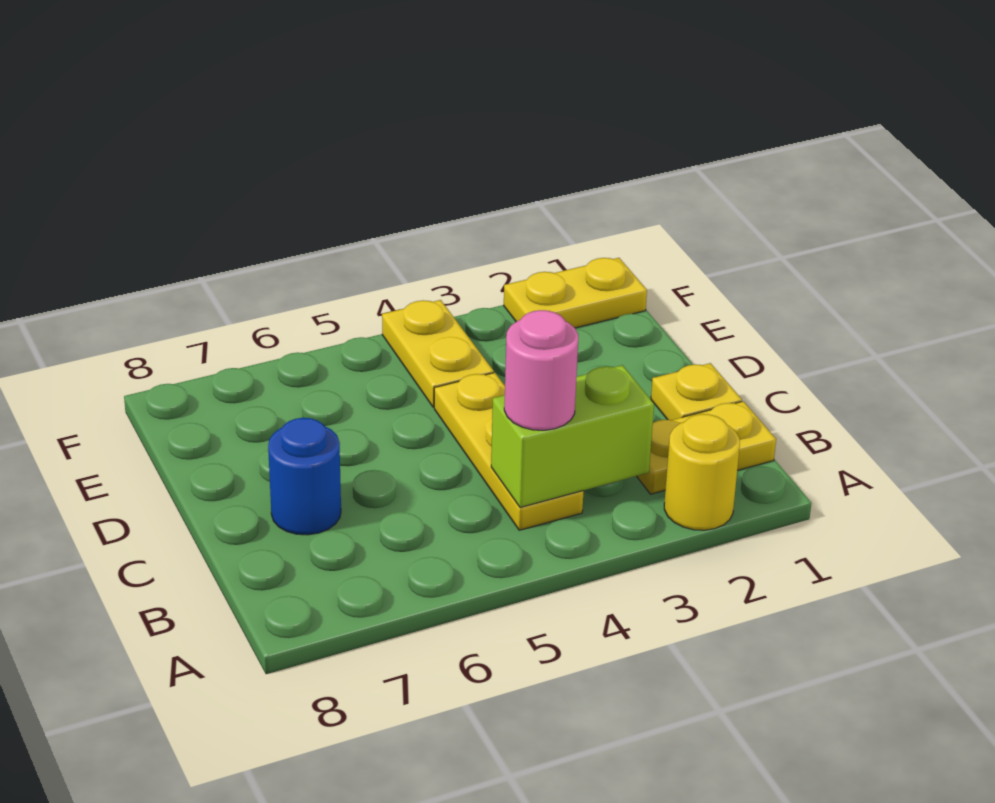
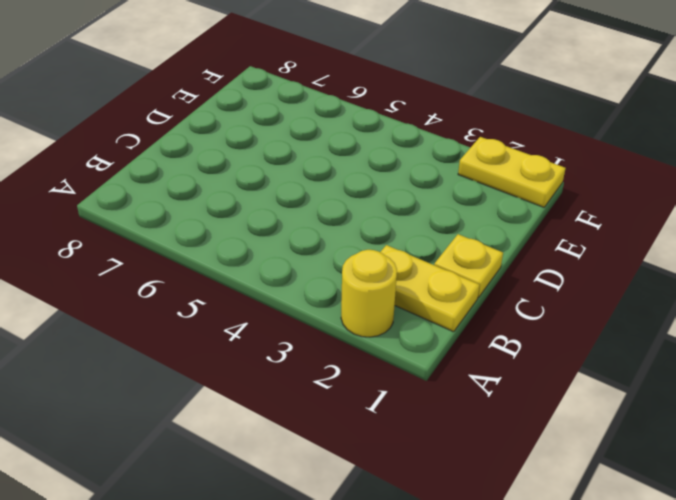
none -> yellow plate B4:D4 level 1
none -> blue round brick C7 level 1

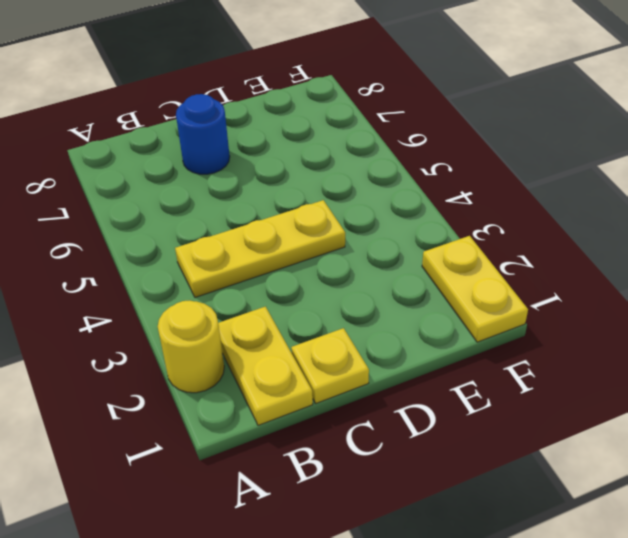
none -> yellow plate E4:F4 level 1
none -> lime brick B3:B4 level 2

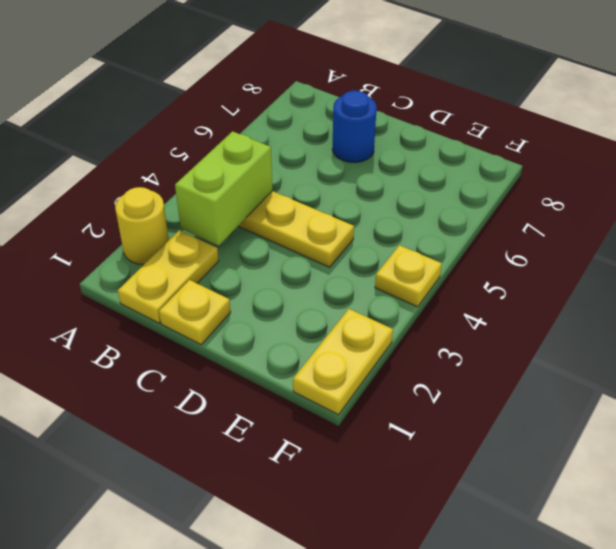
yellow plate F4 level 1 -> yellow plate E4:F4 level 1
none -> pink round brick B4 level 3

